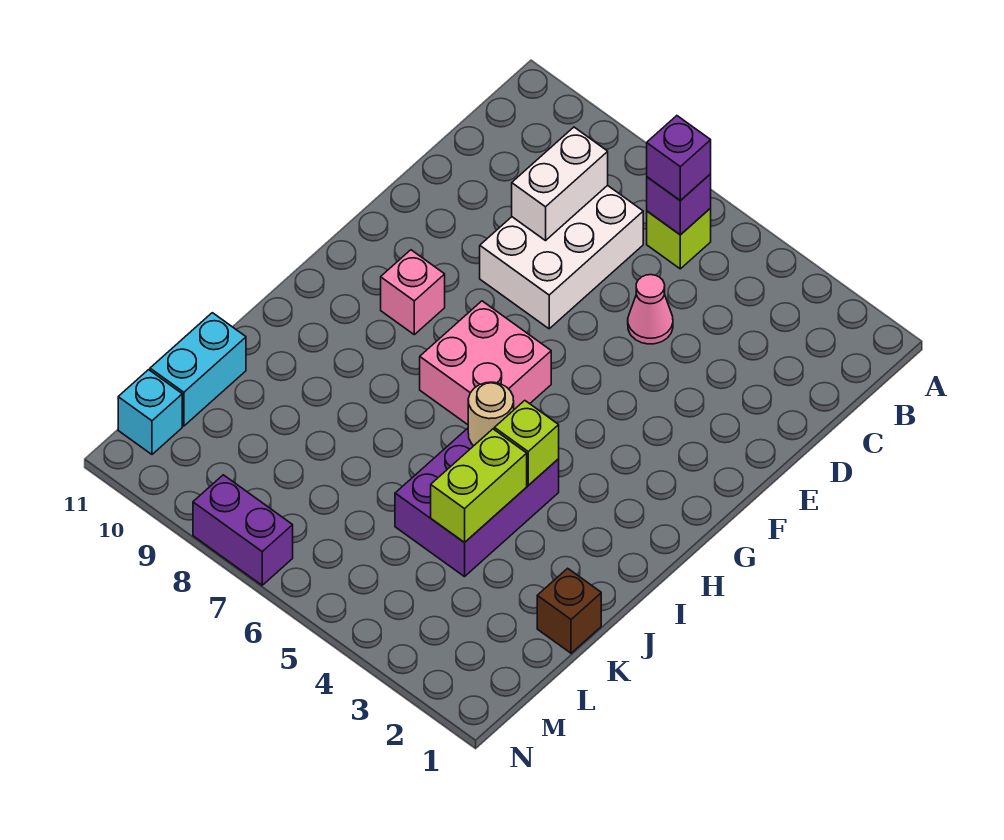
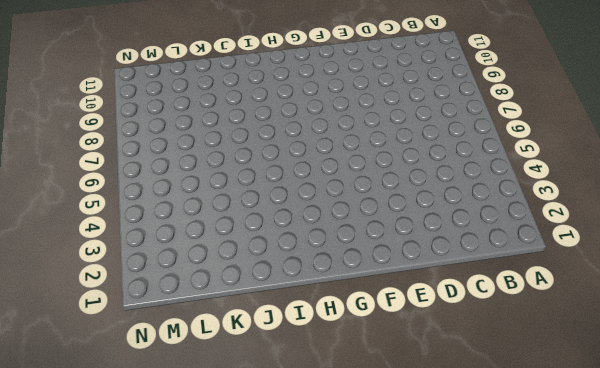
none -> lime brick B6 level 1
none -> white brick C7:E8 level 1
none -> pink cone D5 level 1

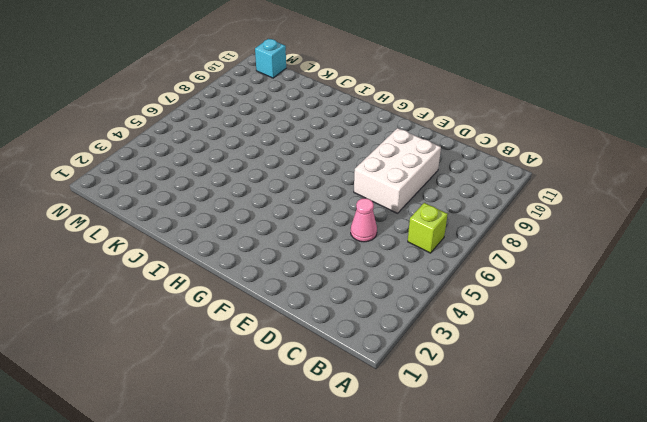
white brick D7:E9 level 1 -> white brick C7:E8 level 1
none -> pink brick G6:H7 level 1
none -> pink brick G9 level 1
none -> purple brick I4:K5 level 1

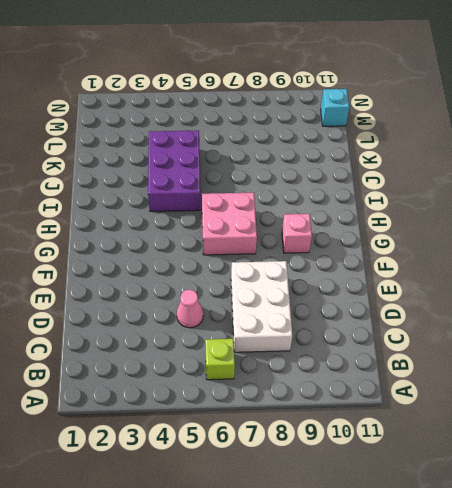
none -> brown brick K1 level 1
none -> cyan brick K11:L11 level 1
none -> purple brick N7:N8 level 1

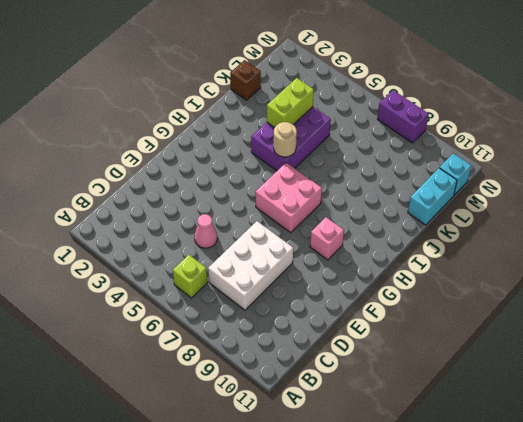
none -> purple brick B6 level 2
none -> white brick C8:D8 level 2
none -> lime brick I4 level 2

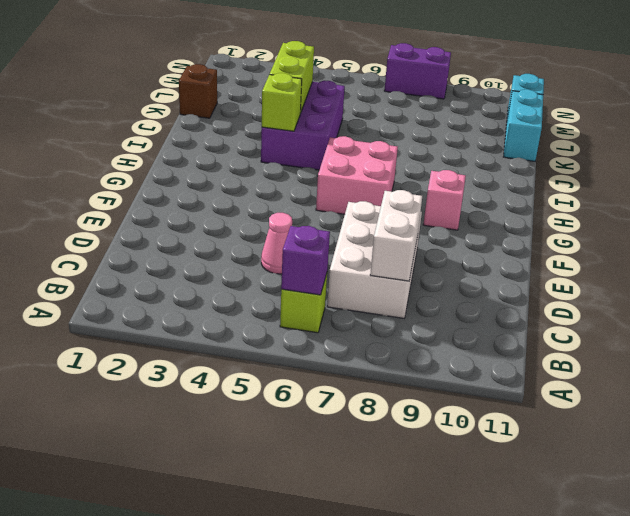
none -> tan round brick I5 level 2
none -> purple brick B6 level 3

